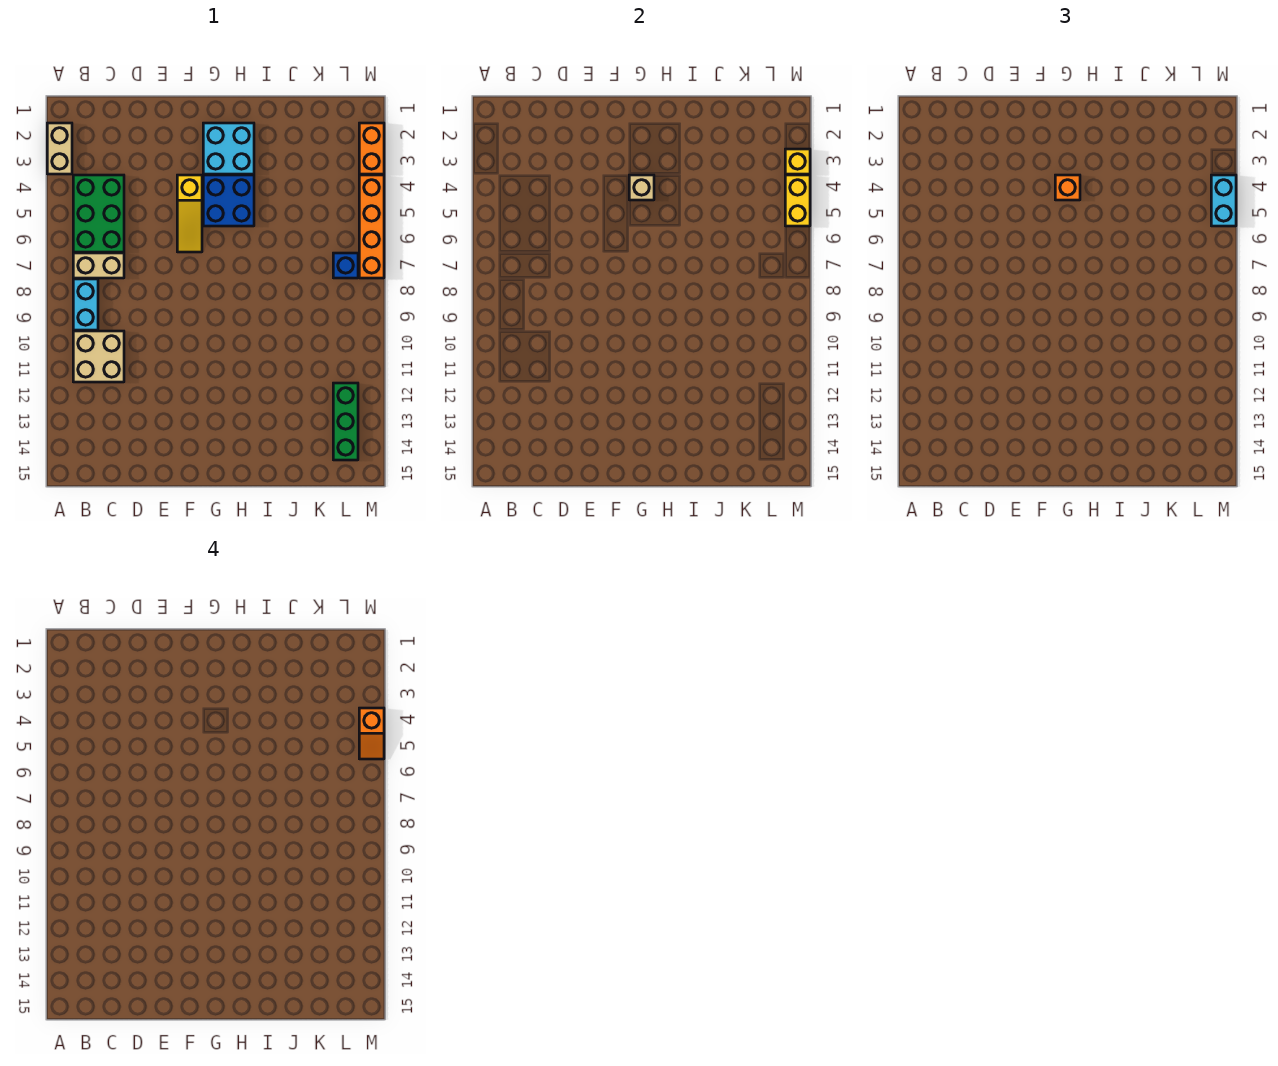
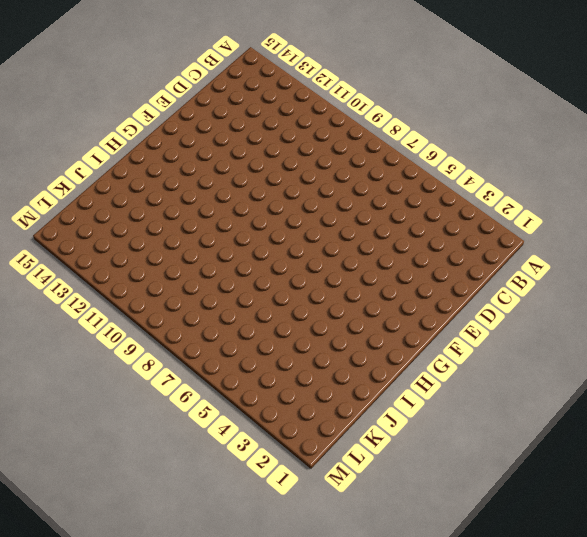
none -> tan brick A2:A3 level 1
none -> green brick B4:C6 level 1
none -> tan brick B7:C7 level 1

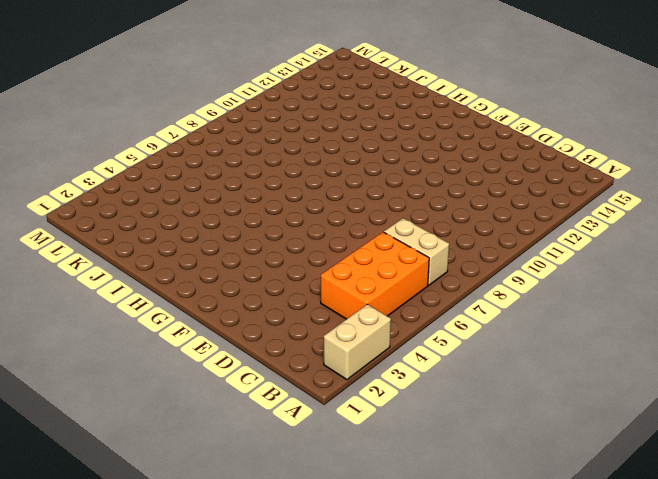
orange brick B4:C6 level 1 -> green brick B4:C6 level 1
none -> cyan brick B8:B9 level 1
none -> tan brick B10:C11 level 1
none -> yellow slope F4:F6 level 1 top 4

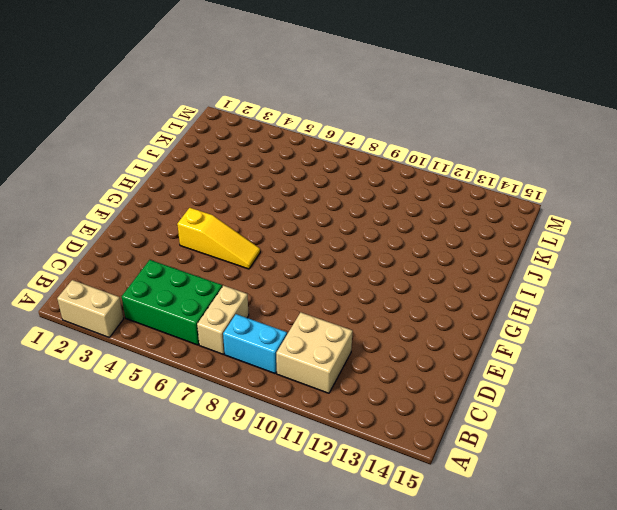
none -> cyan brick G2:H3 level 1
none -> blue brick G4:H5 level 1
none -> blue brick L7 level 1

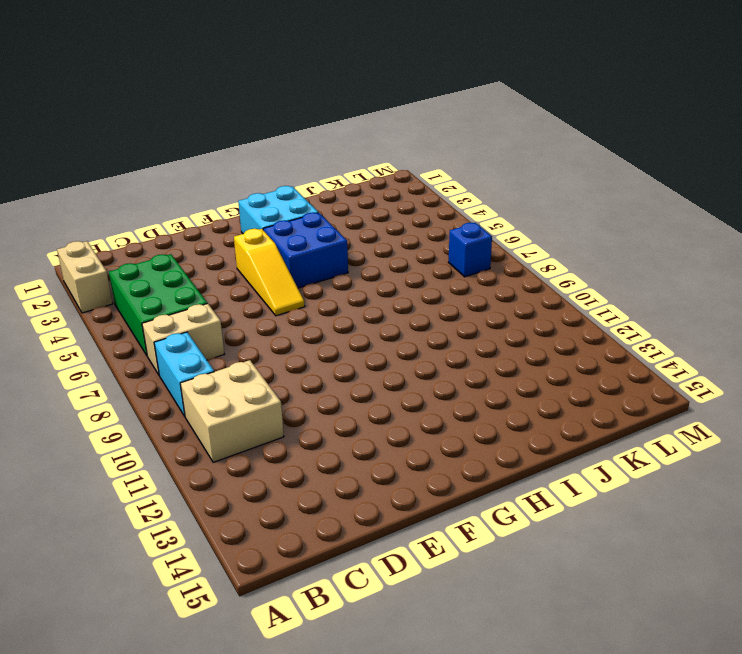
none -> green brick L12:L14 level 1
none -> orange brick M2:M3 level 1
none -> orange brick M4:M7 level 1

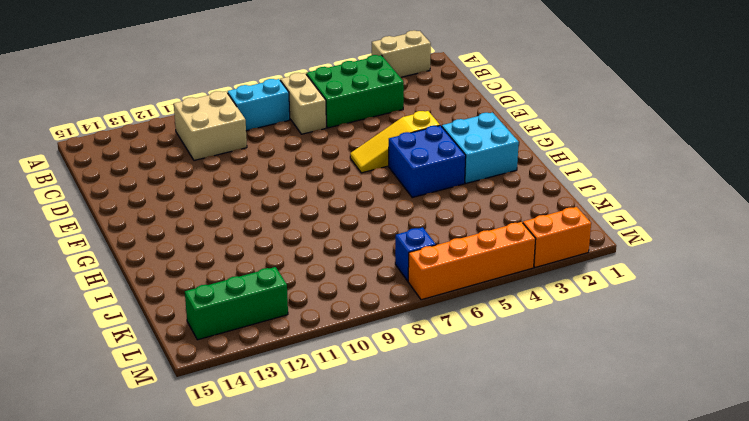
none -> tan brick G4 level 2
none -> yellow brick M3 level 2
none -> yellow brick M4:M5 level 2

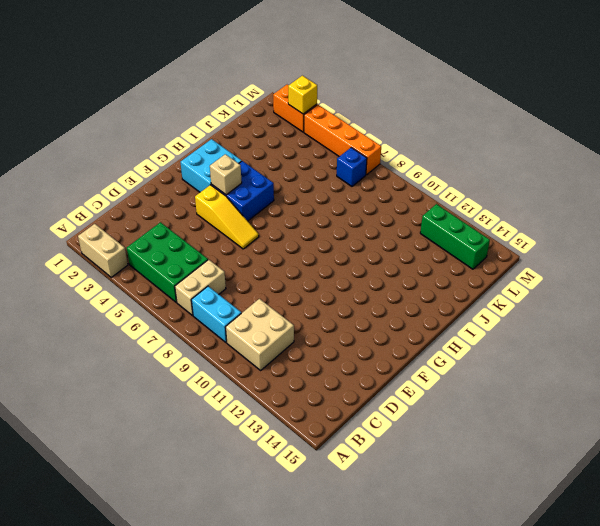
none -> yellow brick M4:M5 level 2
none -> orange brick G4 level 3
none -> cyan brick M4:M5 level 3

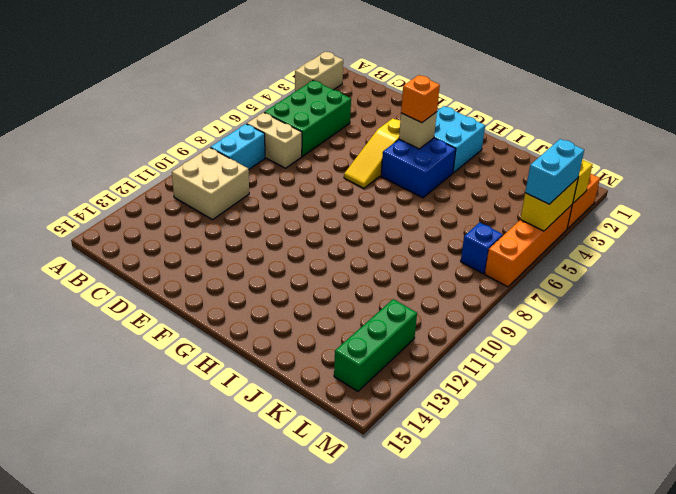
none -> orange slope M4:M5 level 4 top 4

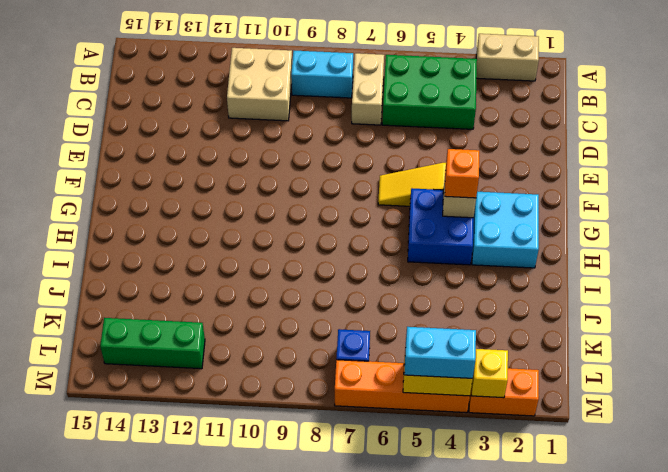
none -> orange slope M4:M5 level 4 top 4

